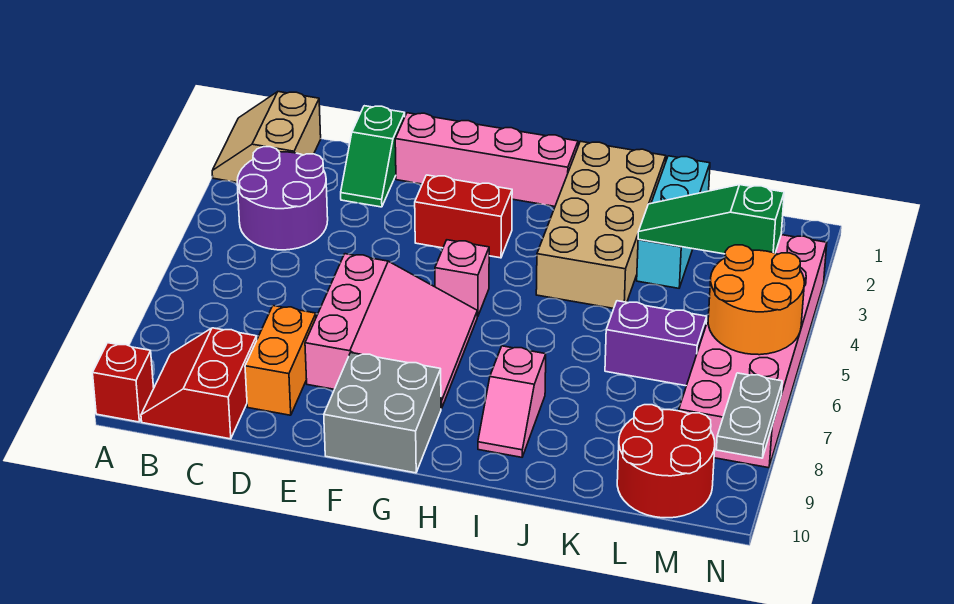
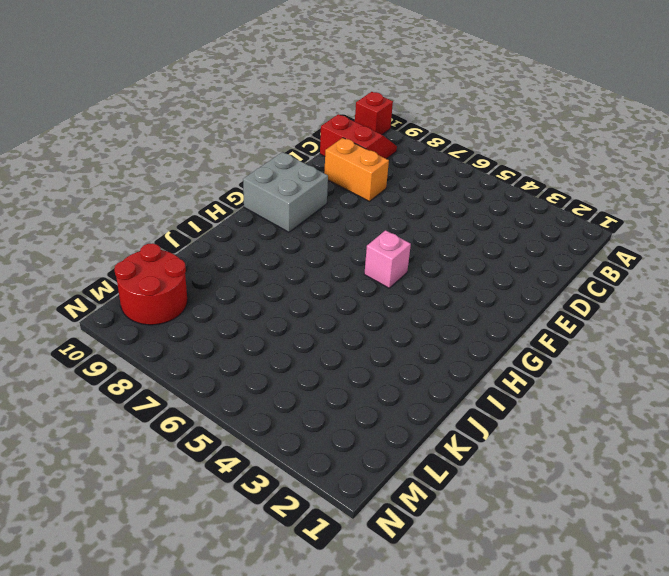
none -> tan slope A1:B2 level 1 top B
none -> purple round brick B3:C4 level 1
none -> green slope D1:D2 level 1 top 1

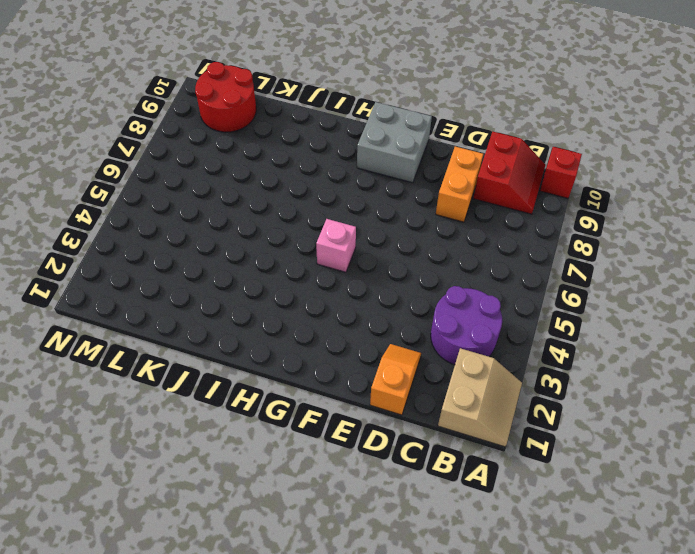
orange slope D1:D2 level 1 top 1 -> green slope D1:D2 level 1 top 1
none -> pink brick E1:H1 level 1
none -> pink slope E6:G8 level 1 top E
none -> red brick F3:G3 level 1

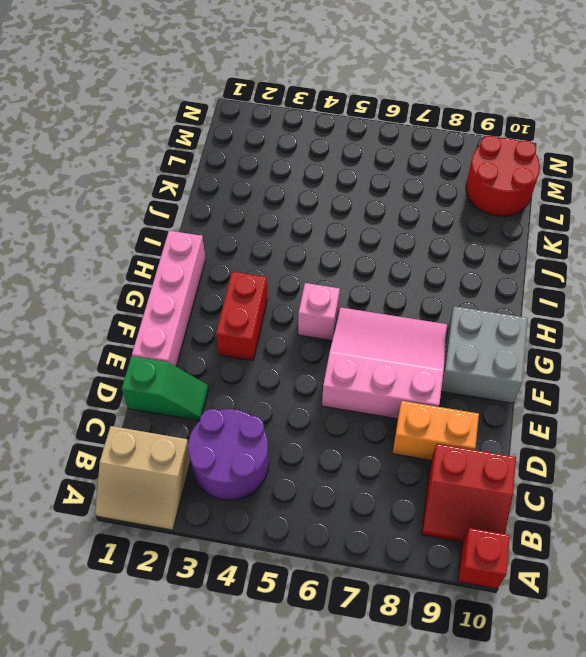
none -> tan brick I1:J4 level 1
none -> pink slope I8:I9 level 1 top 8
none -> cyan brick K1:K3 level 1

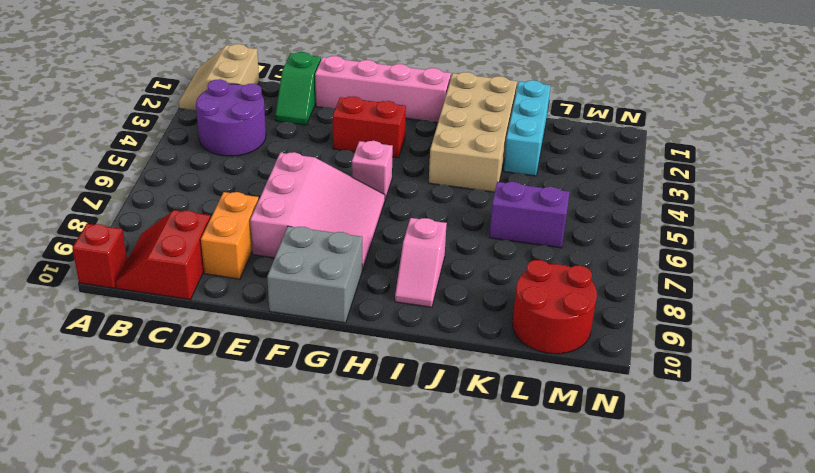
none -> pink brick M3:N8 level 1
none -> green slope K3:M3 level 2 top M
none -> orange round brick M5:N6 level 2

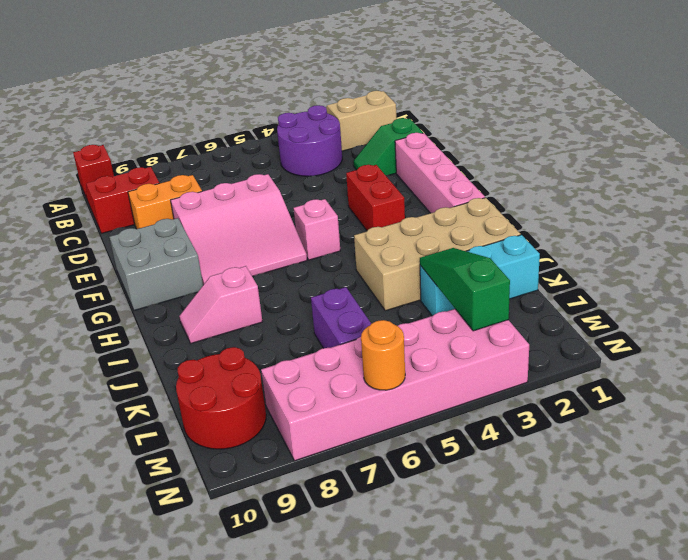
orange round brick N6 level 2 -> orange round brick M5:N6 level 2
none -> grey plate N8:N9 level 2

